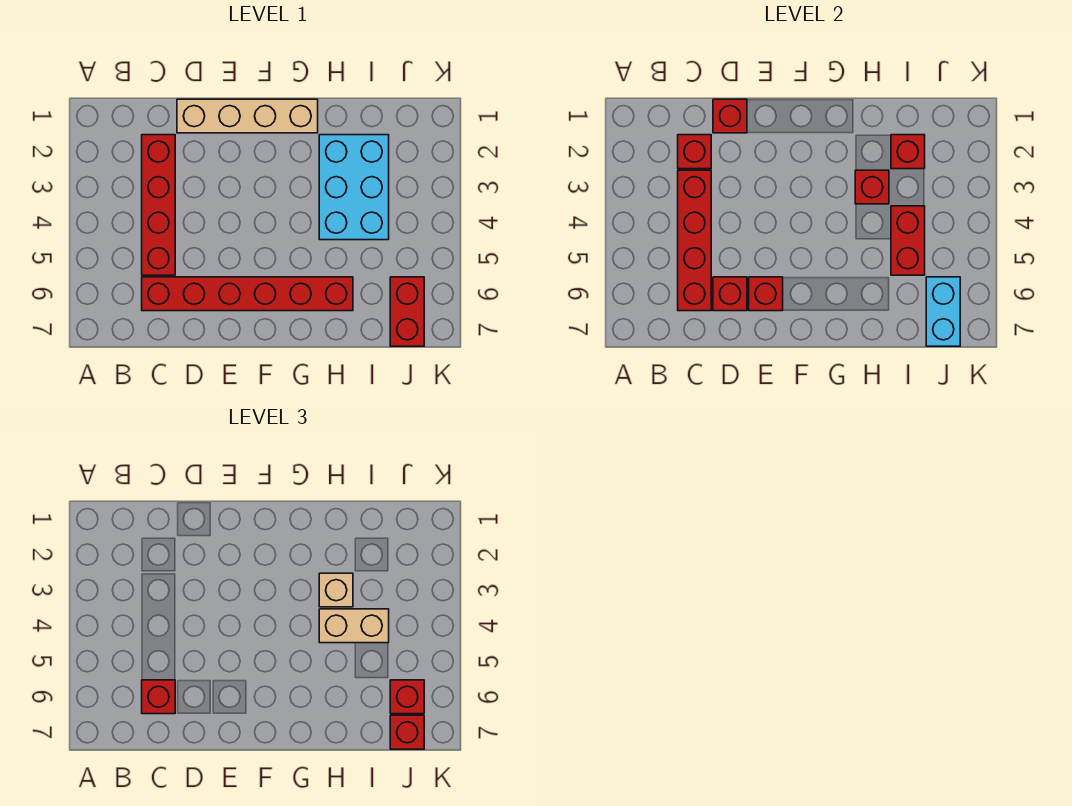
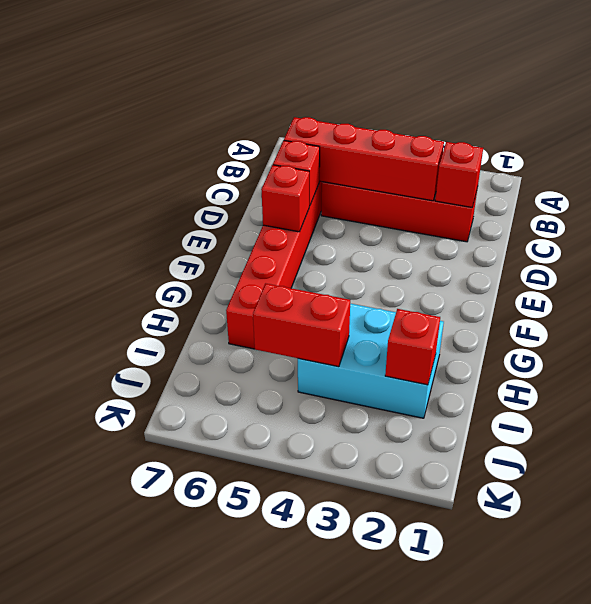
none -> tan brick D1:G1 level 1
none -> red brick J6:J7 level 1
none -> red brick D1 level 2

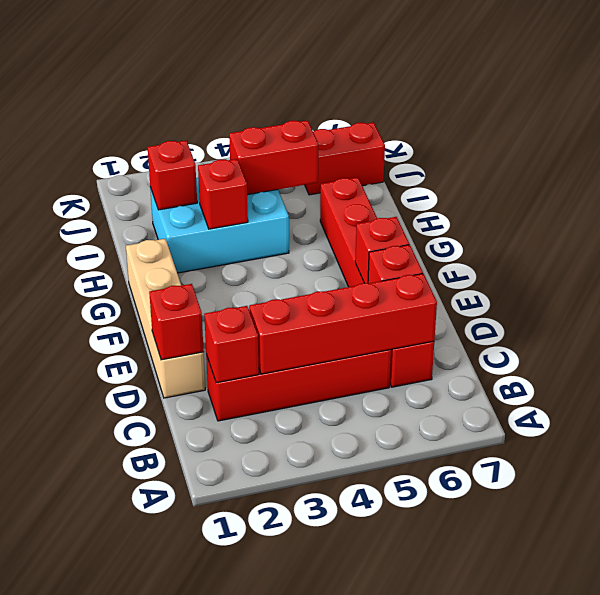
none -> cyan brick J6:J7 level 2
none -> red brick C6 level 3
none -> tan brick H3 level 3

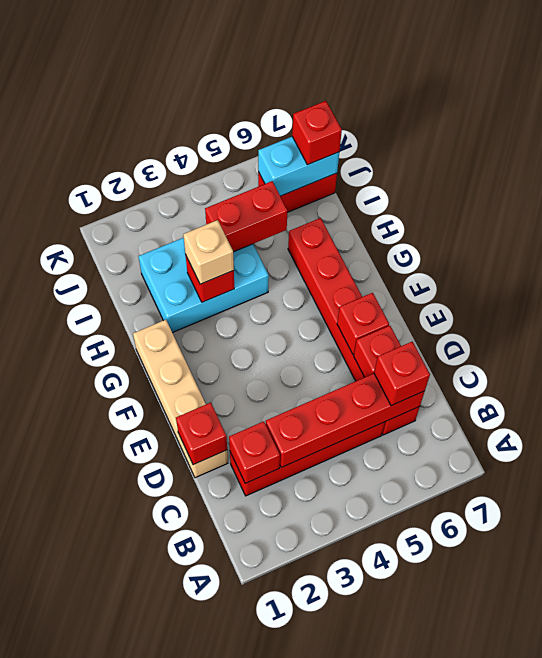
none -> red brick I2 level 2
none -> tan brick H4:I4 level 3
none -> red brick J6 level 3

